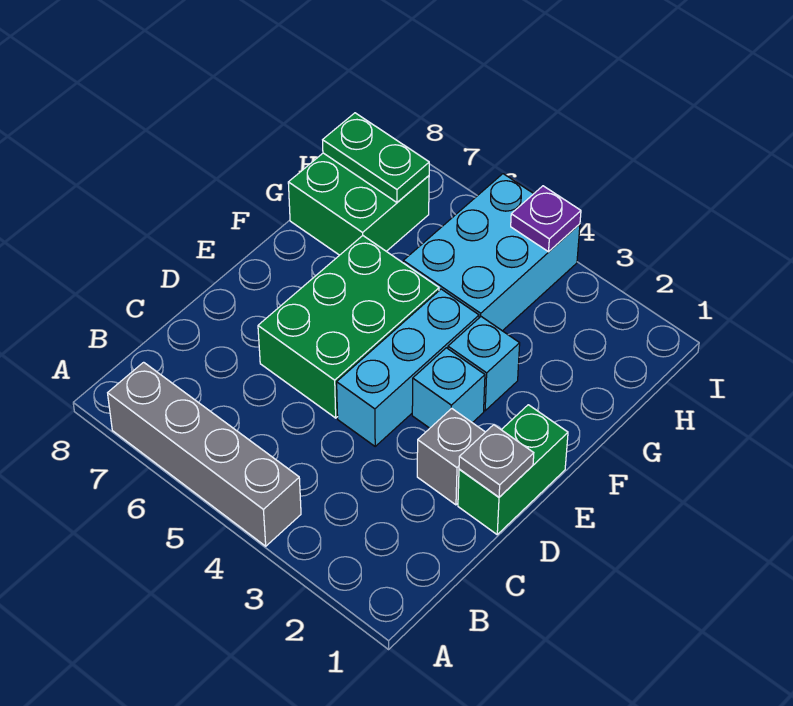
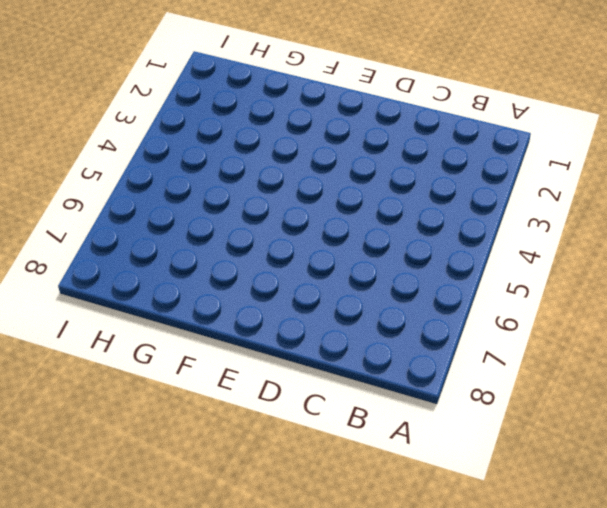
none -> grey brick A4:A7 level 1
none -> green brick D1:E1 level 1
none -> grey brick D2 level 1

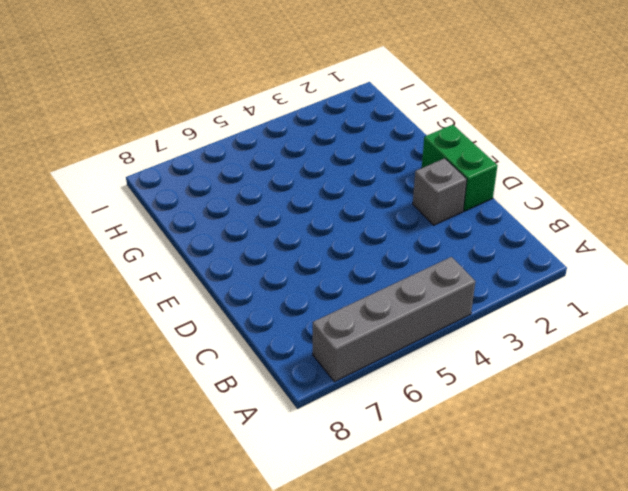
none -> cyan brick D4:F4 level 1
none -> green brick D5:F6 level 1
none -> cyan brick E3 level 1

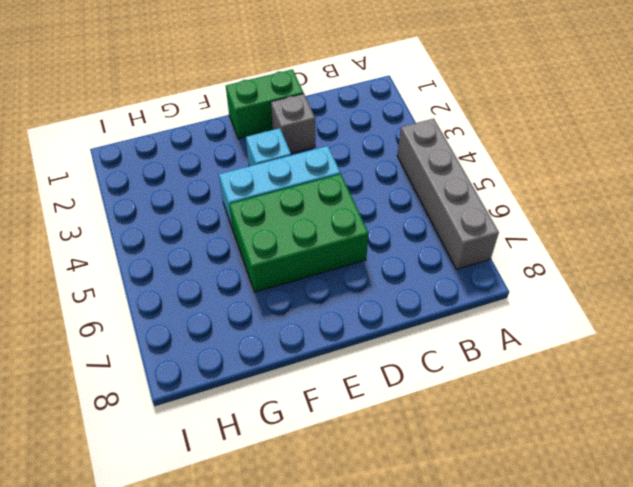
none -> cyan brick F3 level 1
none -> cyan brick G4:I5 level 1
none -> green brick G7:H8 level 1

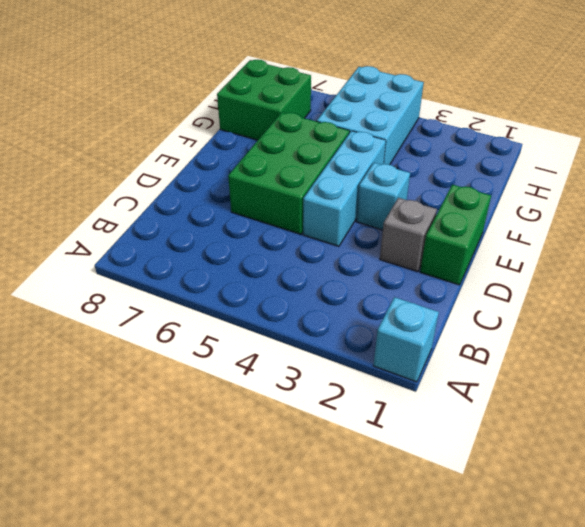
cyan brick A1 level 1 -> cyan brick F3 level 1
none -> grey brick A4:A7 level 1
none -> grey plate D1 level 2
none -> green plate H7:H8 level 2

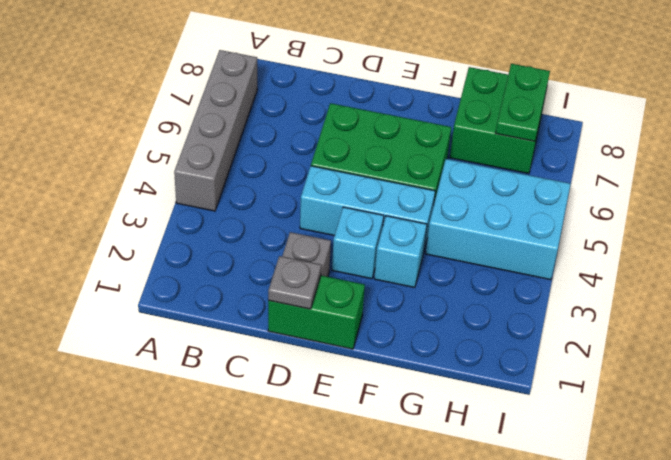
none -> purple plate I4 level 2

